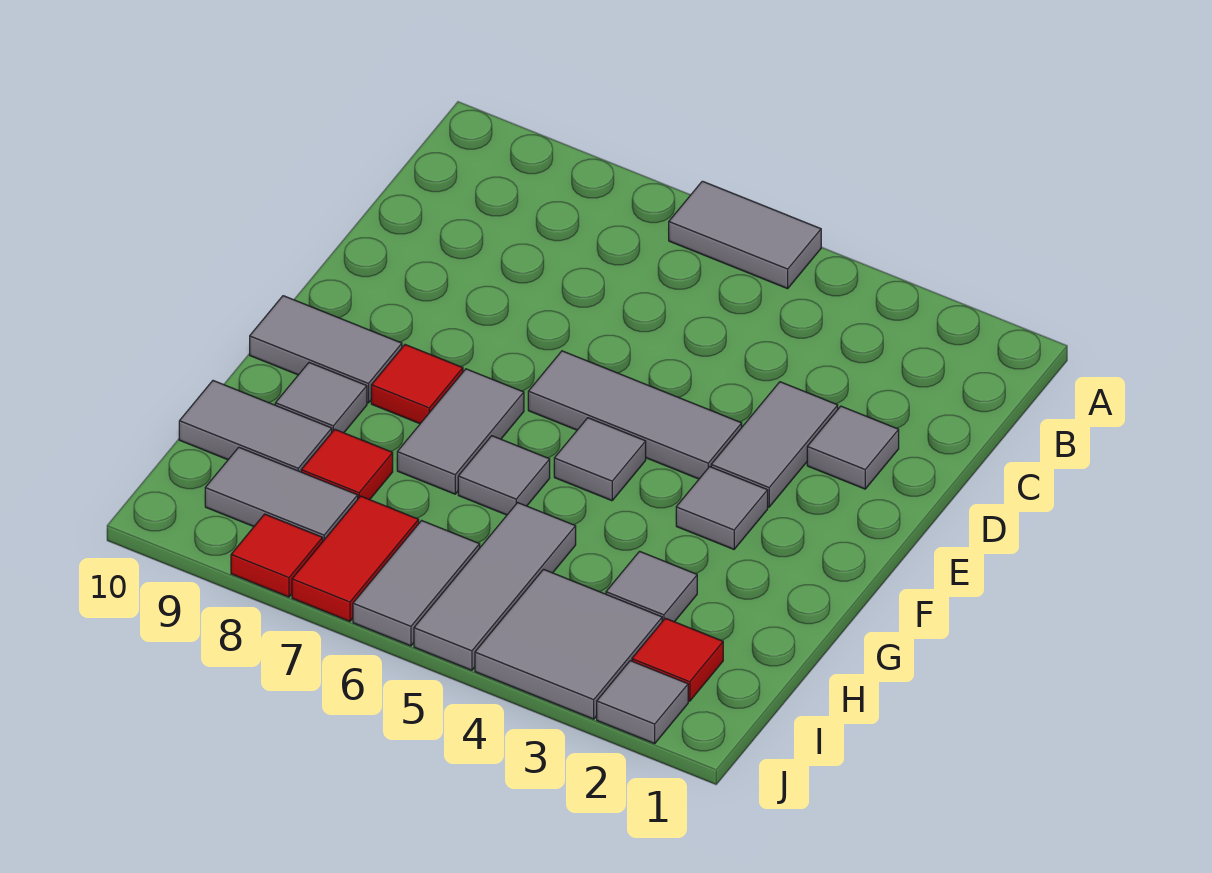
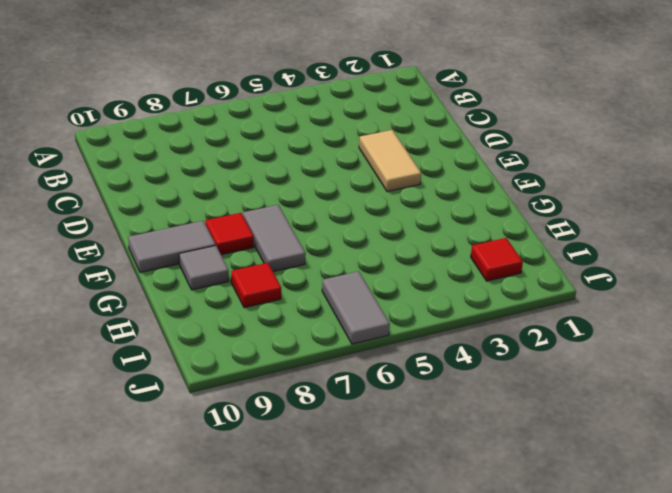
tan tile D3:E3 level 1 -> grey tile D3:E3 level 1
none -> grey tile A5:A6 level 1
none -> grey tile D2 level 1
none -> grey tile E4:E6 level 1

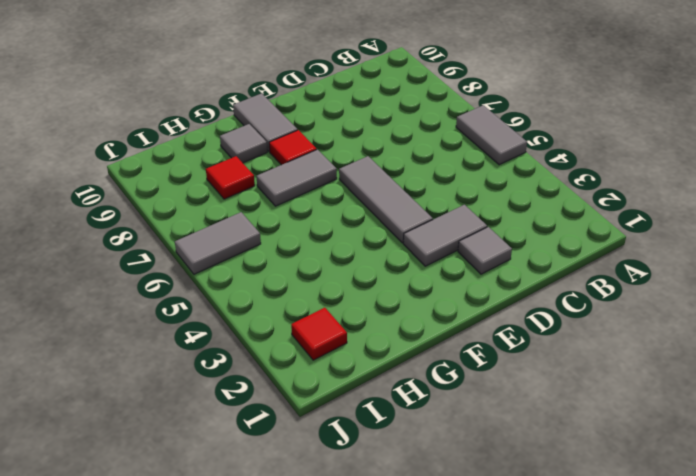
none -> grey tile F3 level 1
none -> grey tile F5 level 1
none -> grey tile G6 level 1

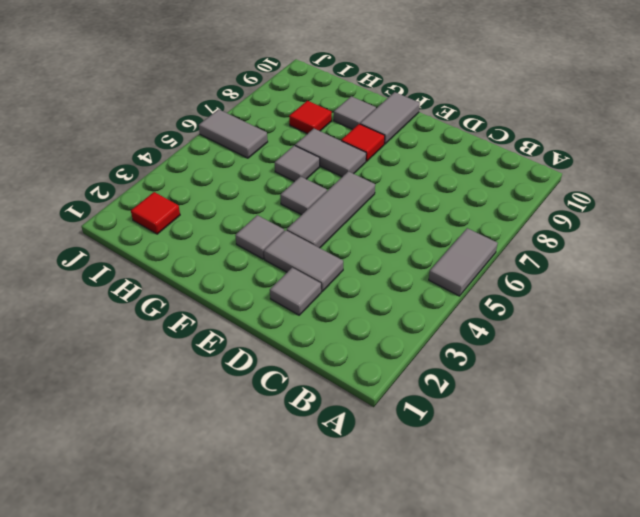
none -> grey tile H3 level 1
none -> grey tile H5:J5 level 1
none -> grey tile H9:H10 level 1

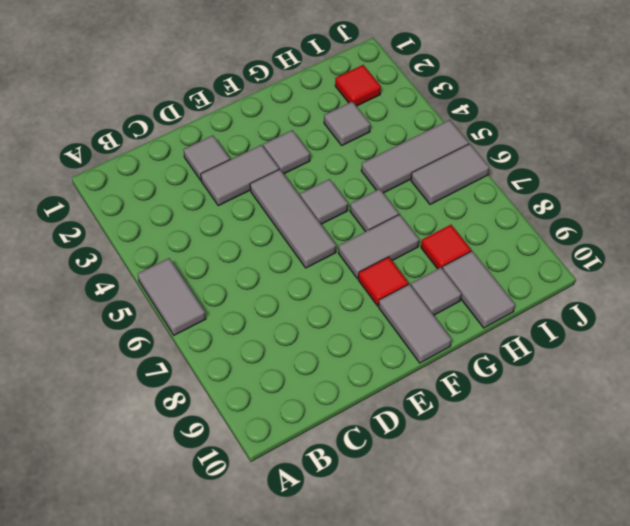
none -> grey tile I3:J4 level 1
none -> red tile I7:J7 level 1
none -> grey tile I8:I9 level 1

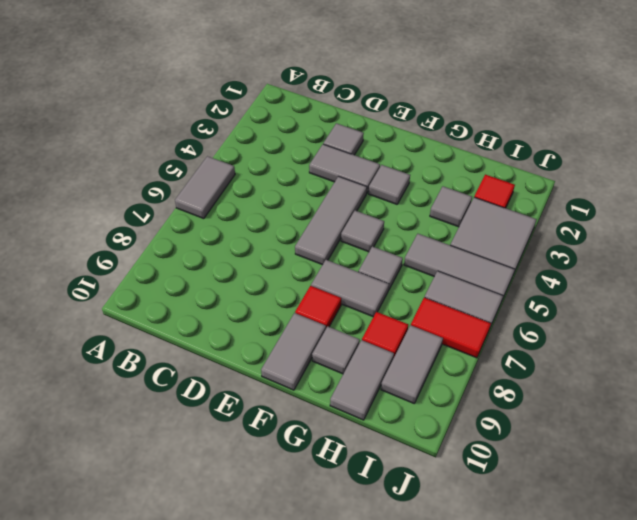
none -> grey tile J2 level 1
none -> red tile J8 level 1

